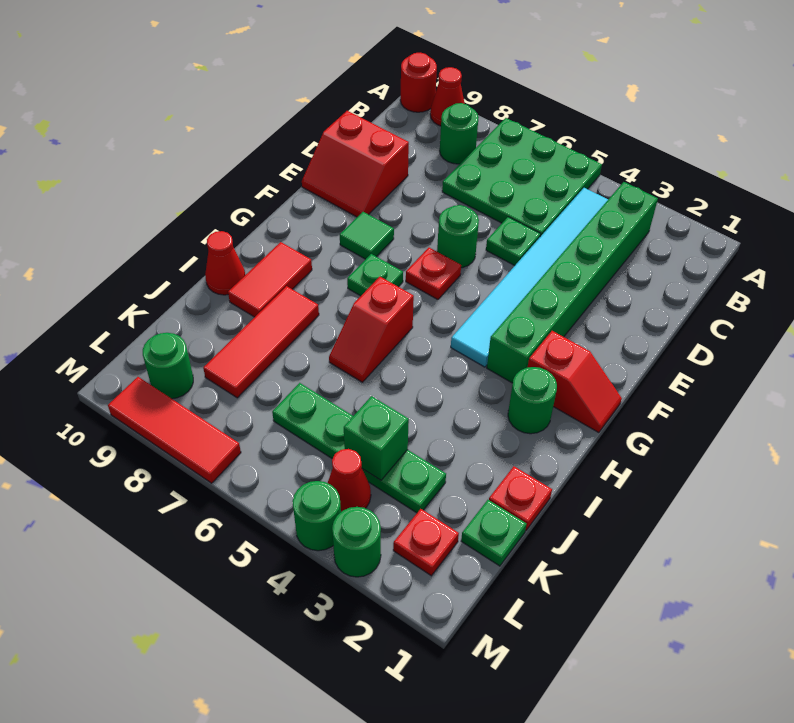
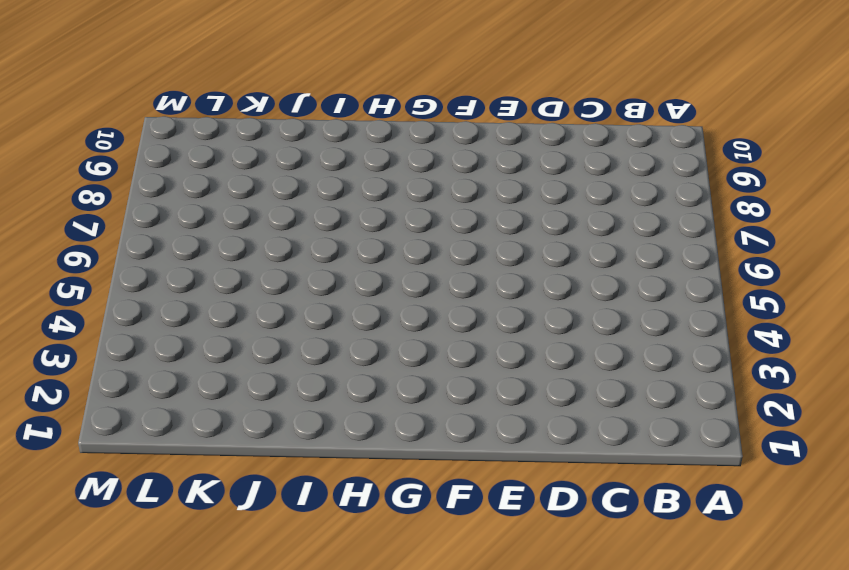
none -> green plate A5:C7 level 1
none -> red cone A9 level 1
none -> red round brick A10 level 1

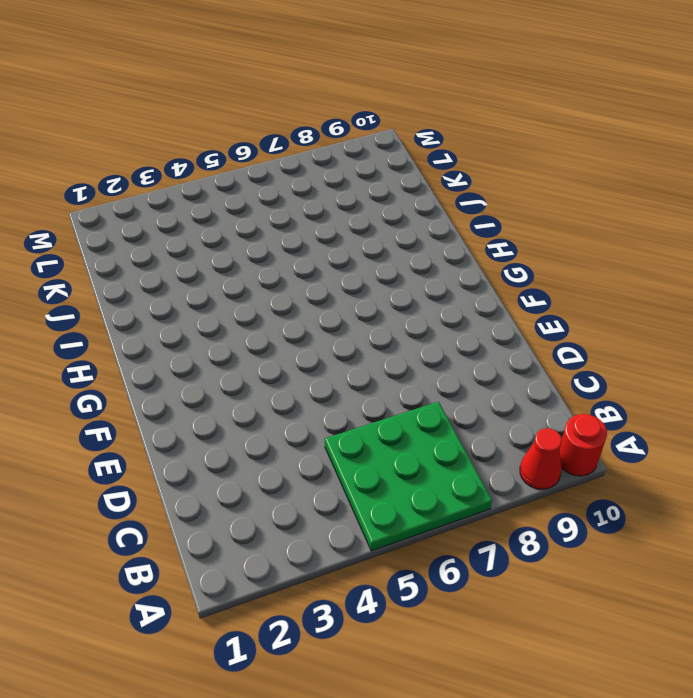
none -> green brick B3:G3 level 1
none -> cyan tile B4:G4 level 1
none -> green round brick B8 level 1

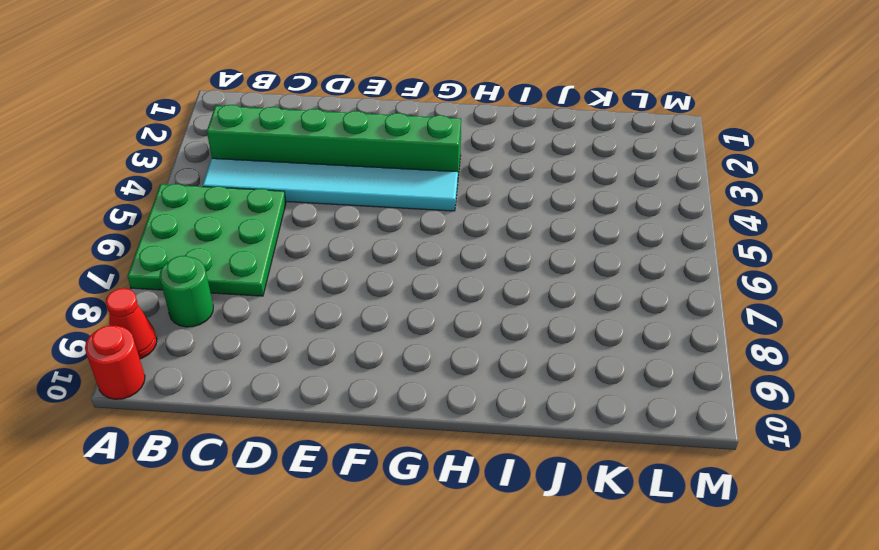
none -> green plate D5 level 1
none -> red slope D9:E10 level 1 top D
none -> green round brick E6 level 1

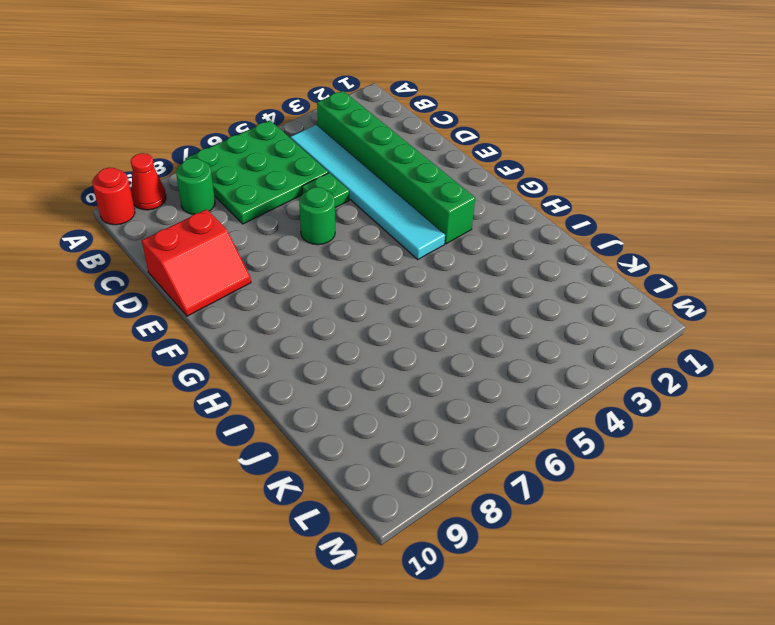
none -> red plate F6 level 1
none -> green tile F8 level 1
none -> red slope G1:G2 level 1 top 2

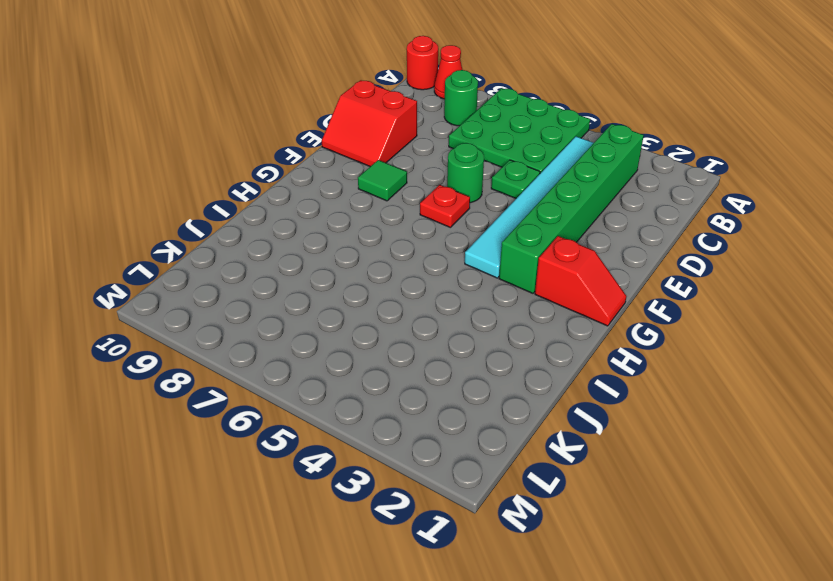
none -> green plate G7 level 1
none -> green round brick H2 level 1
none -> red slope H6:I6 level 1 top H

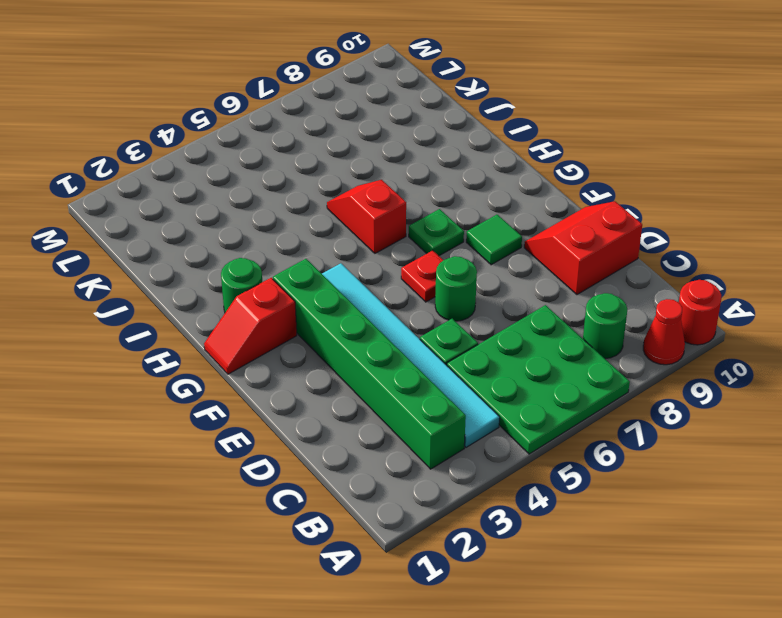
none -> red tile H9:I9 level 1
none -> red tile I8:K8 level 1
none -> red cone I10 level 1

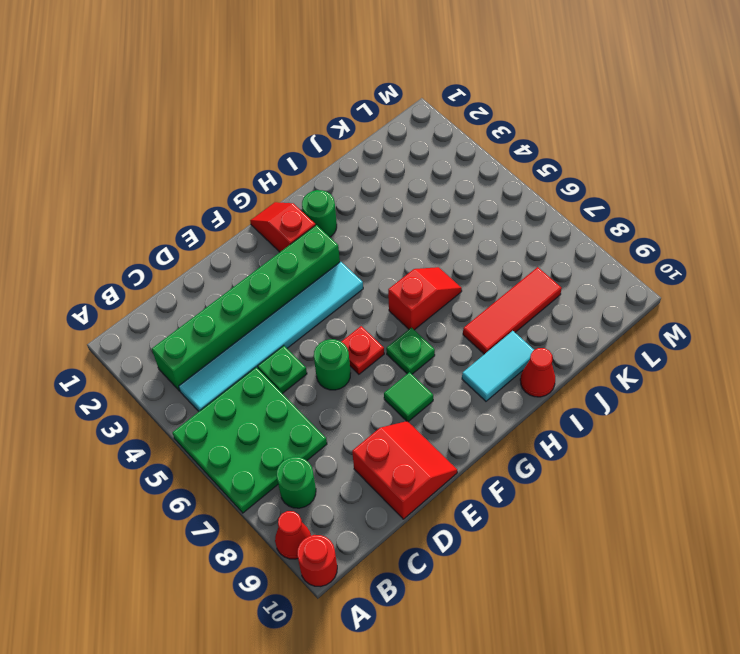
cyan tile H9:I9 level 1 -> red tile H9:I9 level 1
none -> red plate J1 level 1
none -> green plate K1 level 1
none -> green plate K3:K6 level 1

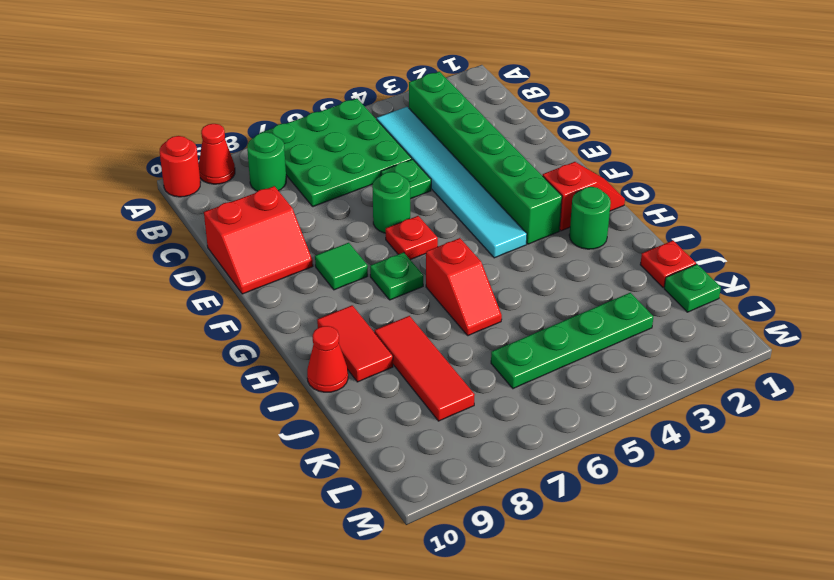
none -> red plate L2 level 1
none -> red cone L4 level 1
none -> green round brick L9 level 1

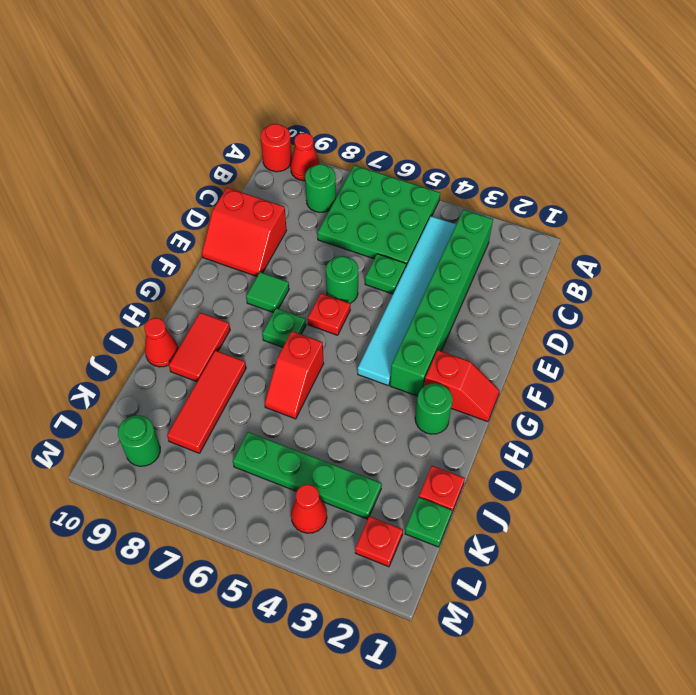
none -> green round brick M3 level 1
none -> green round brick M4 level 1
none -> red tile M7:M9 level 1

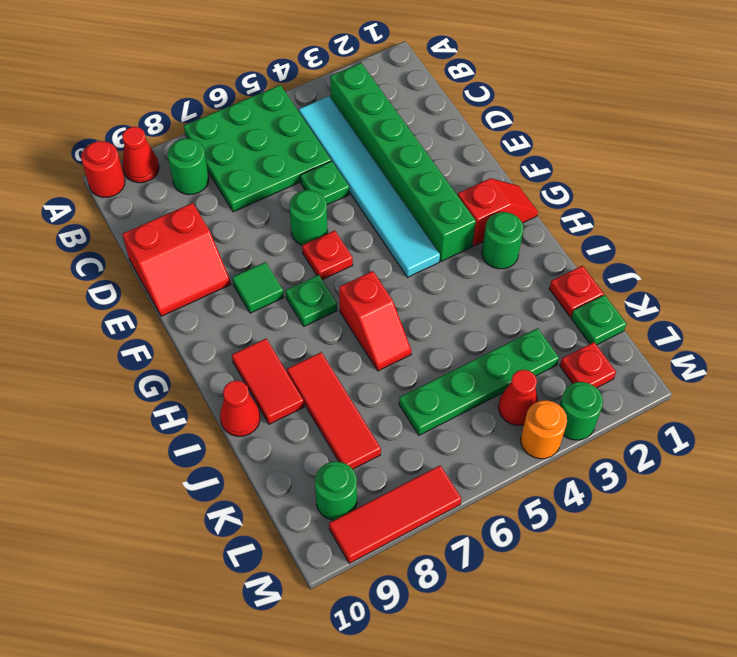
orange round brick M4 level 1 -> green round brick M4 level 1
none -> green brick K4 level 2

